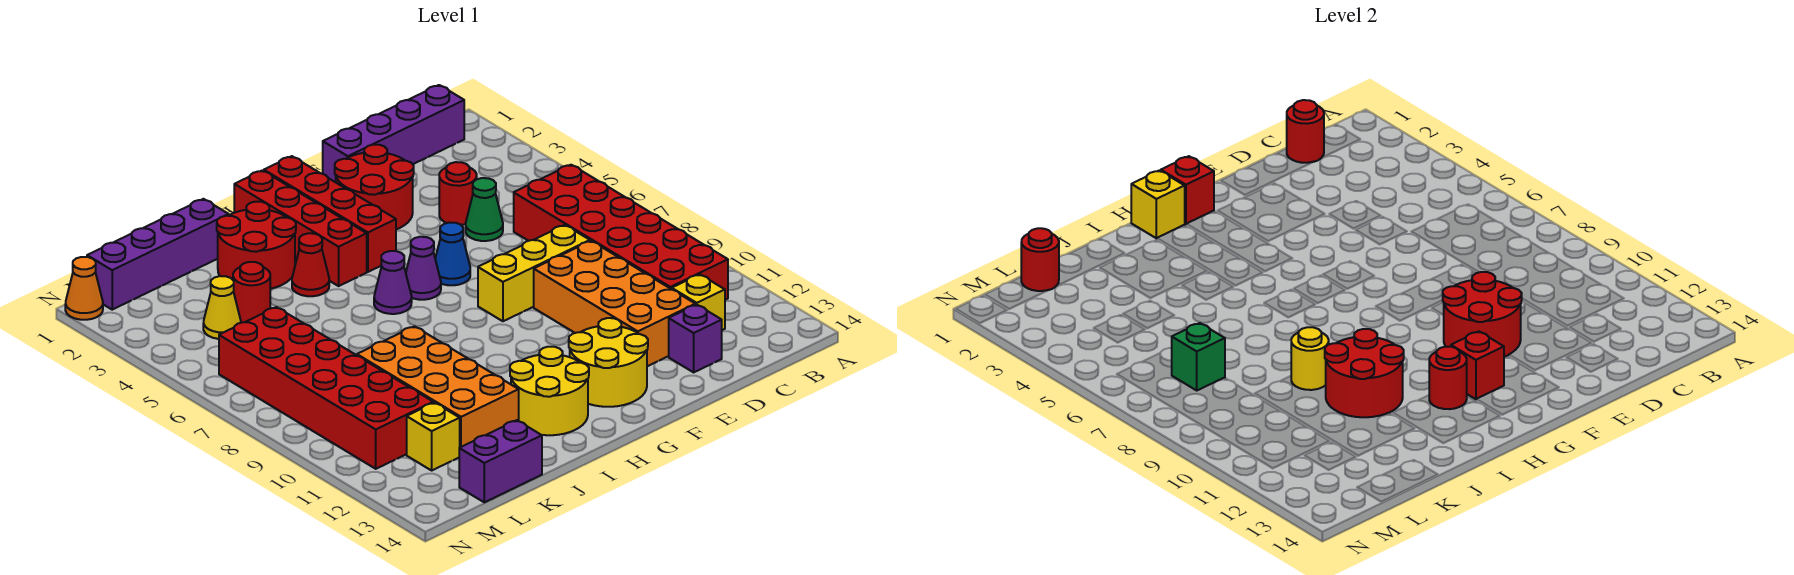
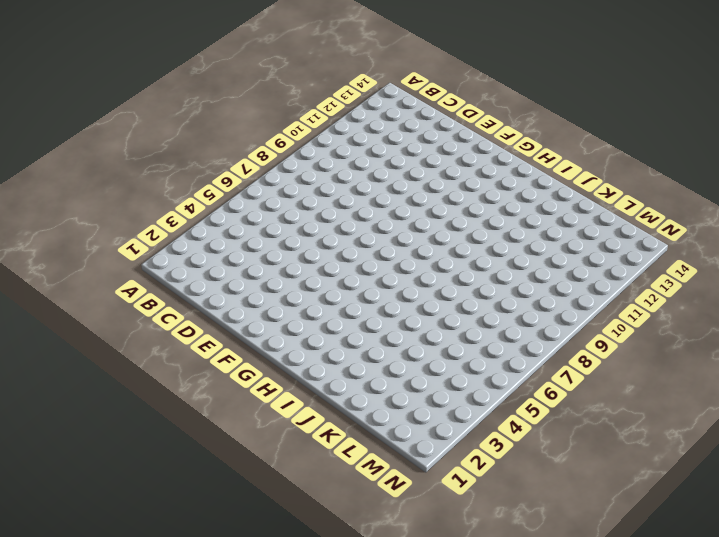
none -> purple brick B1:E1 level 1
none -> red brick B6:C11 level 1
none -> yellow brick C12 level 1
none -> red round brick D4 level 1

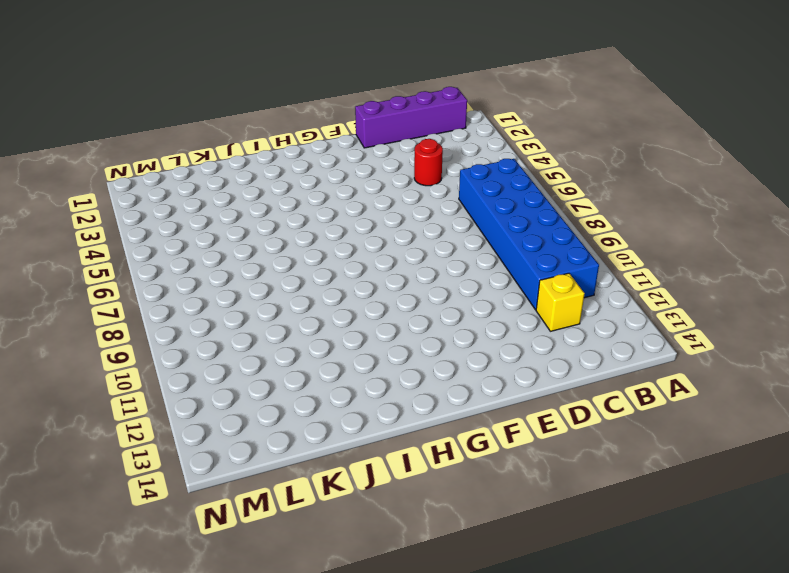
blue brick B6:C11 level 1 -> red brick B6:C11 level 1
none -> green cone D5 level 1
none -> yellow brick D8:F8 level 1
none -> orange brick D9:E12 level 1
none -> purple brick D13 level 1

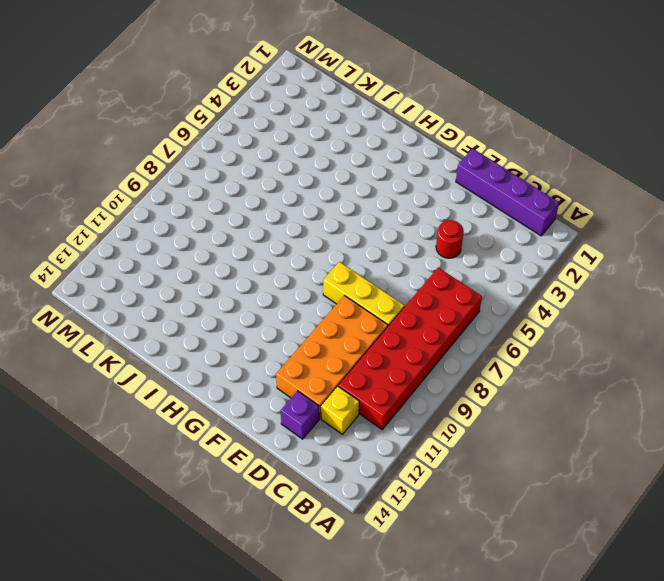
none -> green cone D5 level 1
none -> red round brick E2:F3 level 1
none -> blue cone F6 level 1
none -> yellow round brick F12:G13 level 1

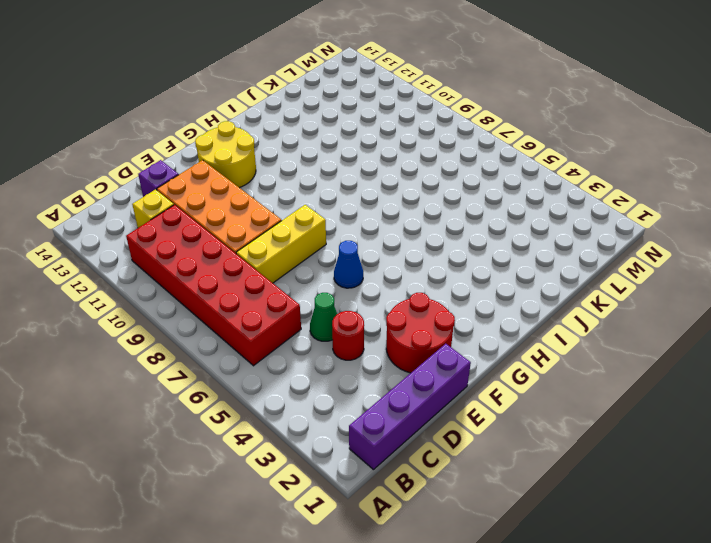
none -> red brick G1:G4 level 1
none -> purple cone G6 level 1
none -> red brick H1:H4 level 1
none -> purple cone H6 level 1

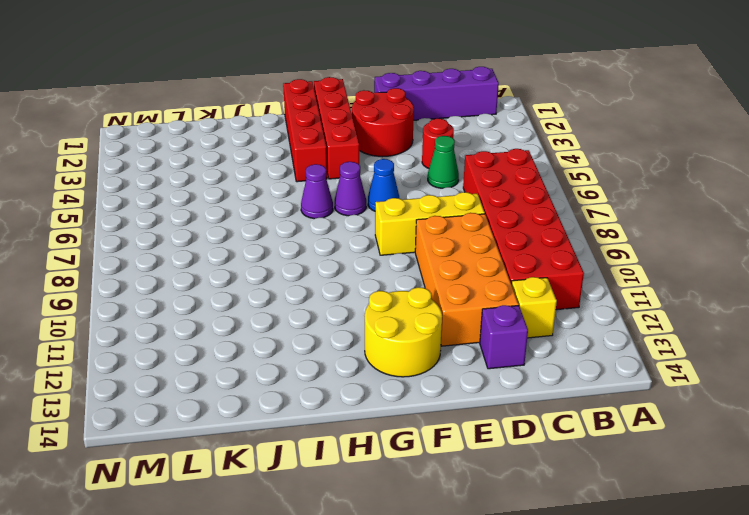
none -> yellow round brick H12:I13 level 1
none -> red round brick I2:J3 level 1
none -> red cone I4 level 1
none -> purple brick J1:M1 level 1

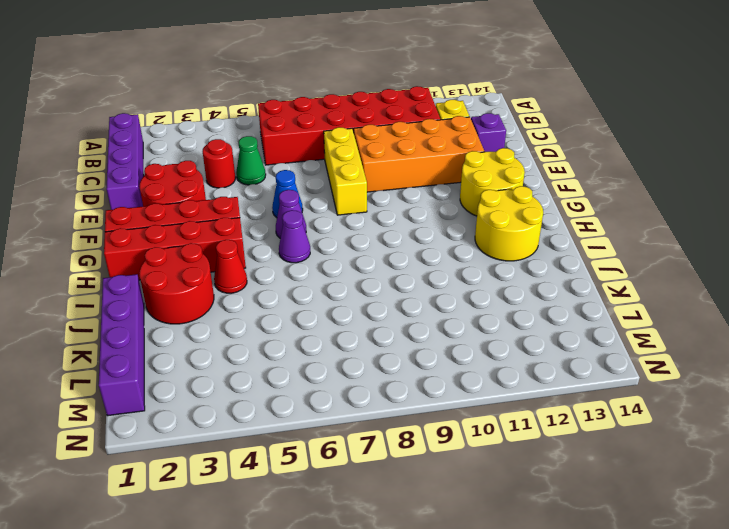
none -> orange brick J9:K12 level 1
none -> red round brick K4 level 1
none -> purple brick K14:L14 level 1
none -> yellow cone L4 level 1

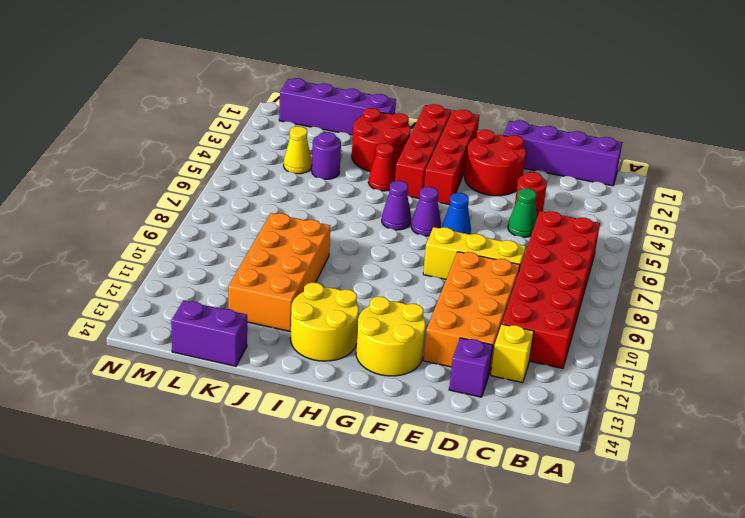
purple round brick K4 level 1 -> red round brick K4 level 1
none -> red brick L6:M11 level 1
none -> yellow brick L12 level 1
none -> orange cone N1 level 1
none -> red round brick C1 level 2

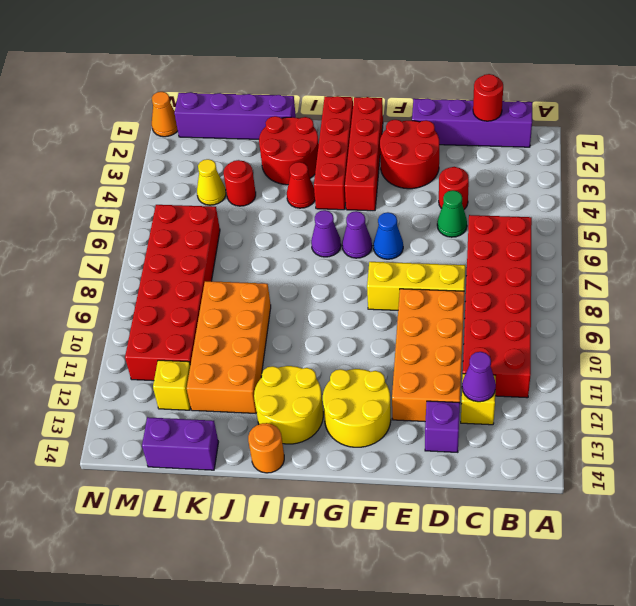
purple cone C12 level 2 -> none
orange round brick I14 level 1 -> none
none -> red round brick E10:F11 level 2
none -> red brick G1 level 2
none -> red brick G12 level 2
none -> yellow brick H1 level 2

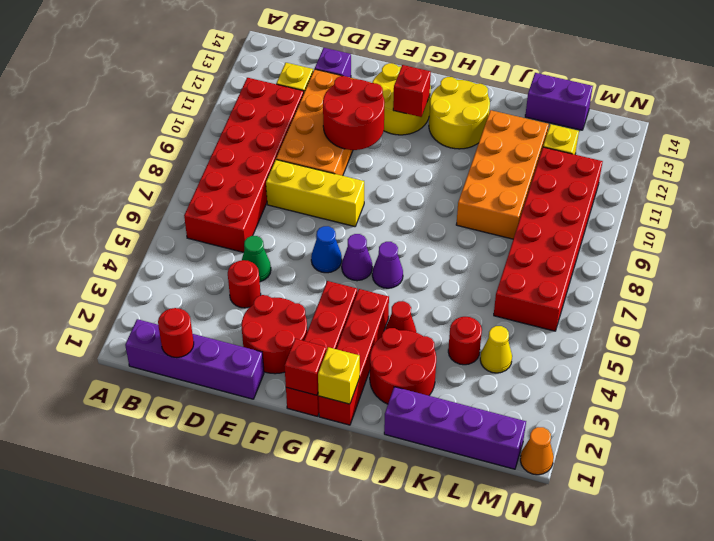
none -> red round brick H12 level 2
none -> red round brick I10:J11 level 2
none -> yellow round brick J9 level 2
none -> red round brick L1 level 2

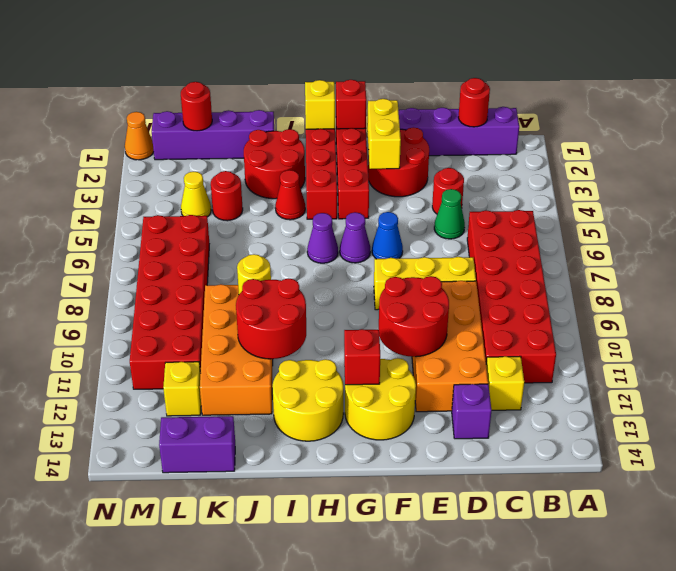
yellow brick F2:F3 level 2 -> none
none -> red round brick H12 level 2
none -> green brick L7 level 2

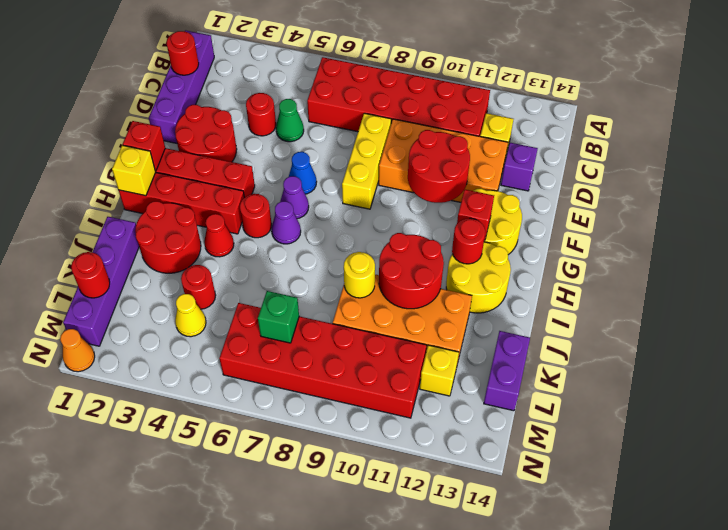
red round brick H5 level 1 -> none

